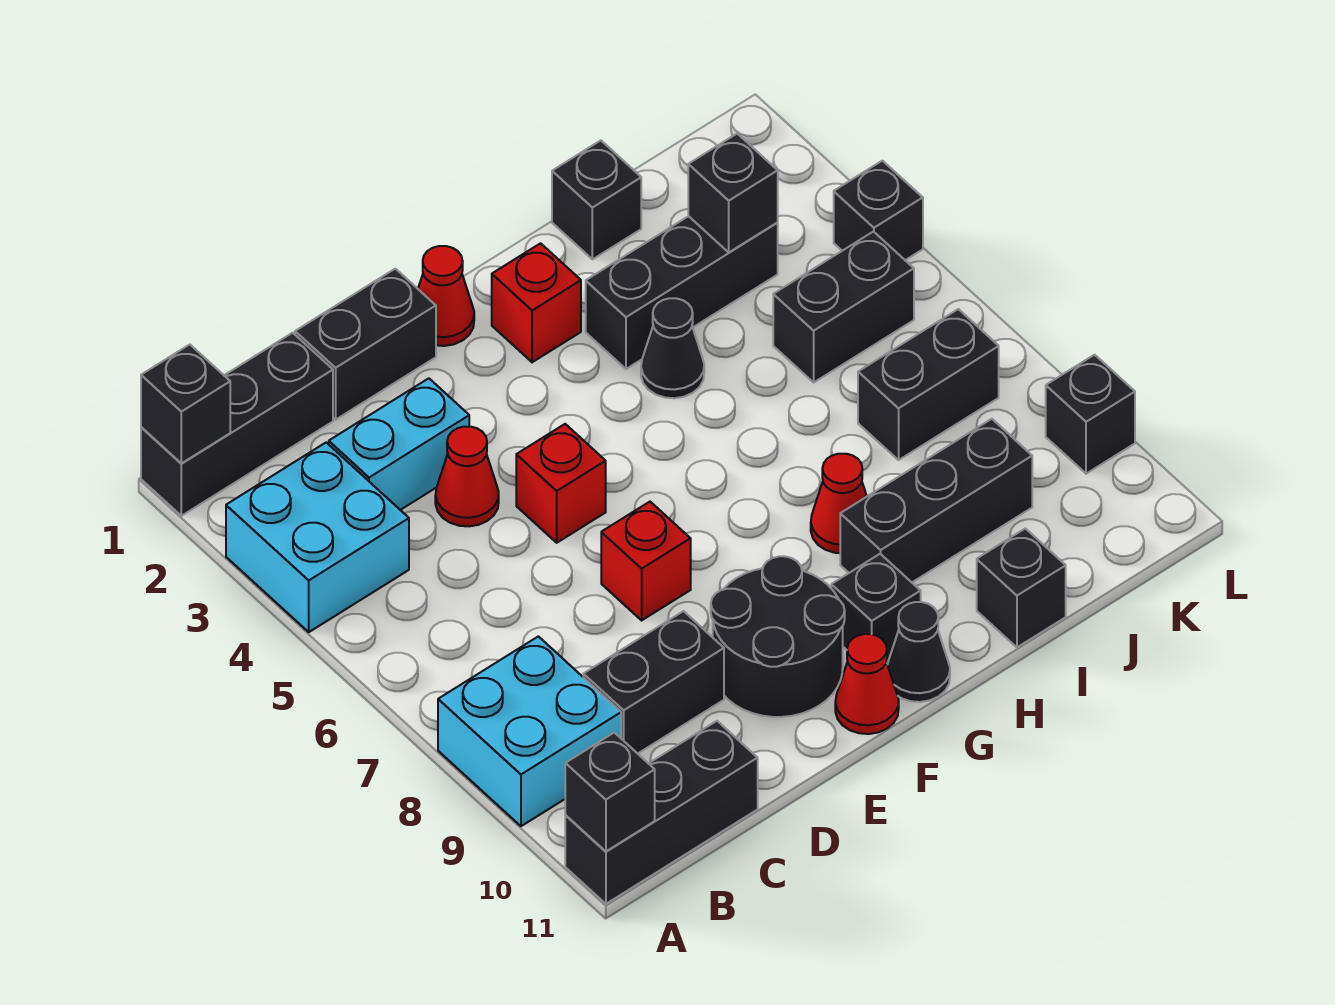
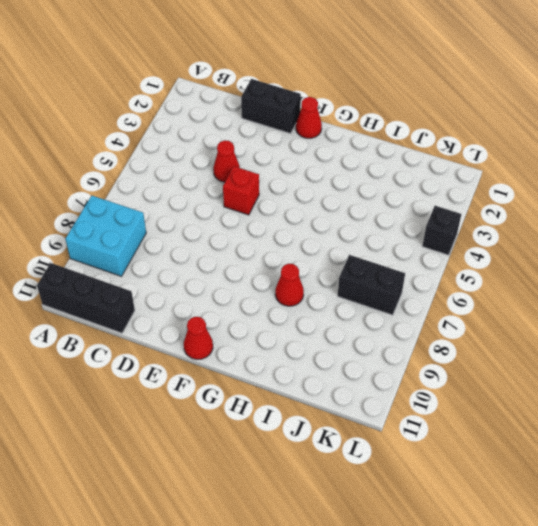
none -> black brick A1:C1 level 1
none -> cyan brick A3:B4 level 1
none -> cyan brick C3:D3 level 1

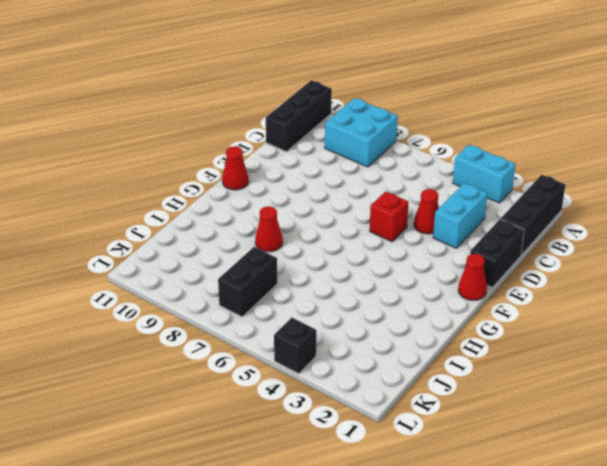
cyan brick A3:A4 level 1 -> cyan brick A3:B4 level 1
none -> black brick C9:D9 level 1
none -> red brick E7 level 1
none -> black round brick E9:F10 level 1

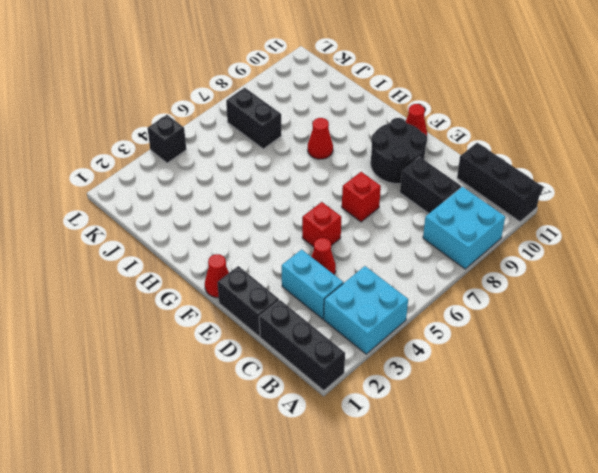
none -> red brick G2 level 1
none -> black brick G10 level 1
none -> black cone G11 level 1

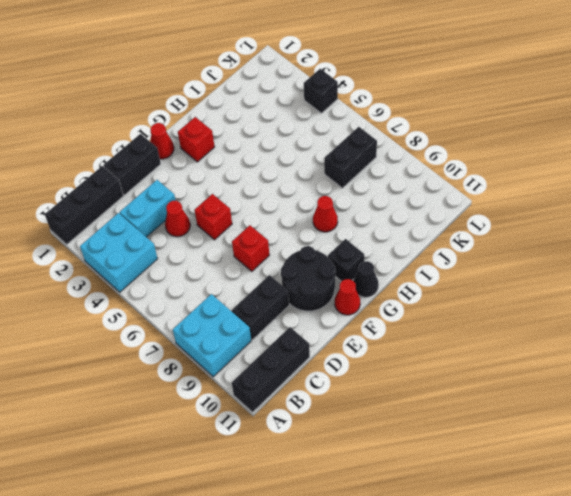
none -> black brick H3:J3 level 1
none -> black cone H4 level 1
none -> black brick H9:J9 level 1

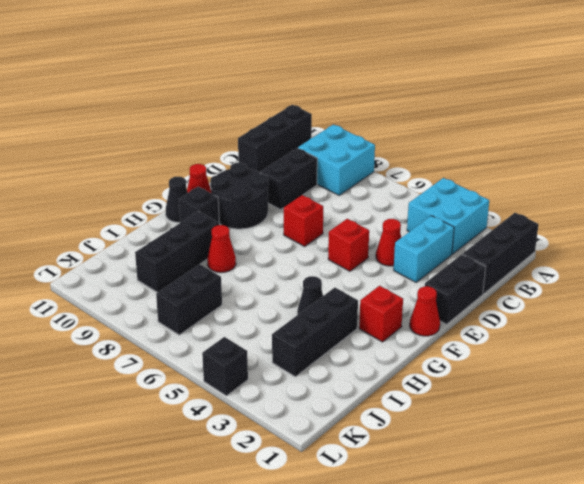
none -> black brick I1 level 1
none -> black brick I11 level 1
none -> black brick J5:K5 level 1

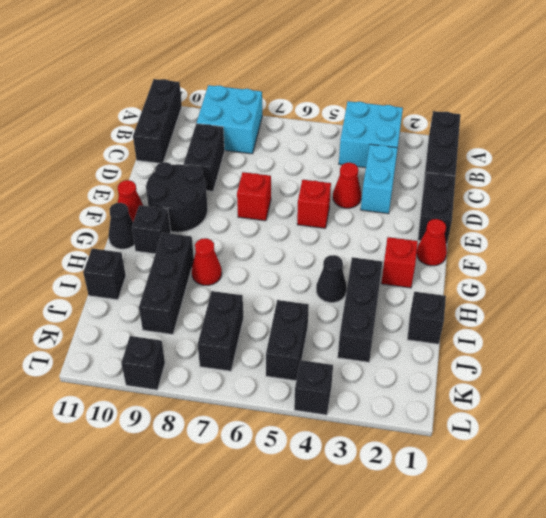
none -> black brick A1 level 2
none -> black brick A11 level 2
none -> black brick J3 level 2

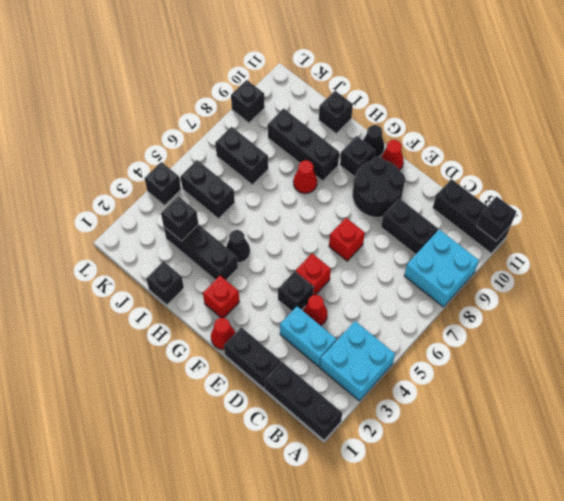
black brick E4 level 1 -> black brick A1 level 2

